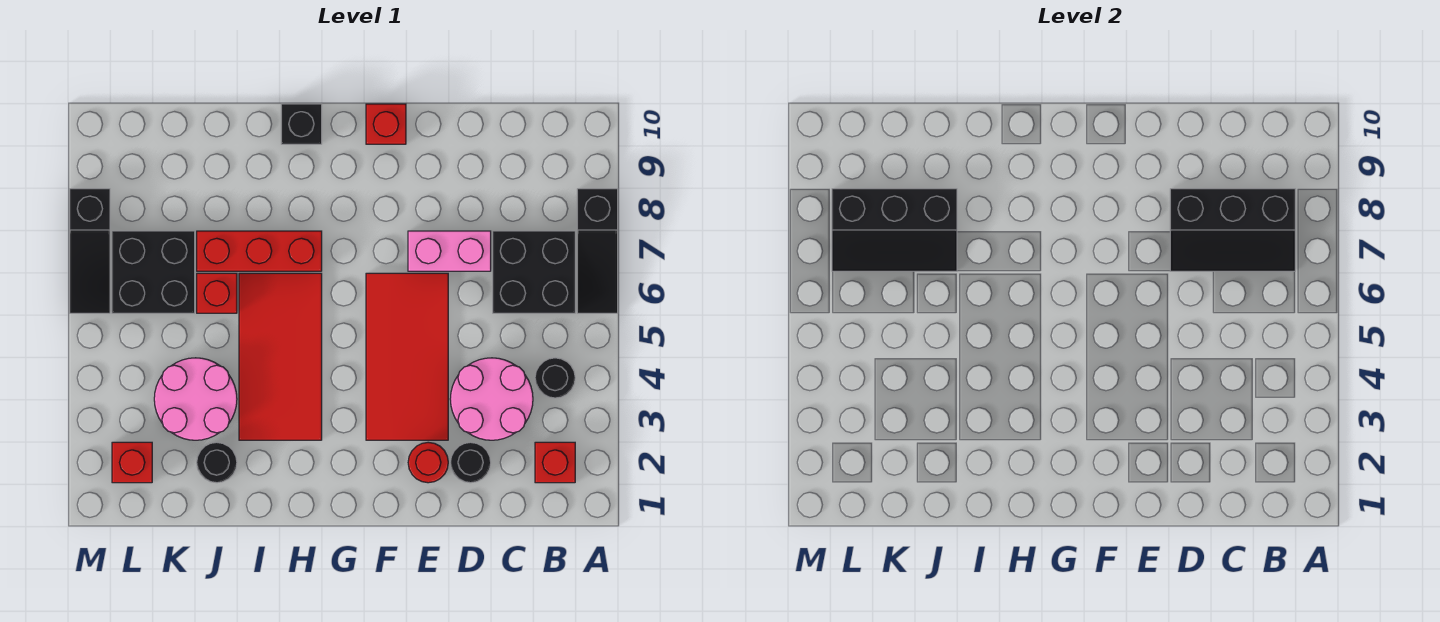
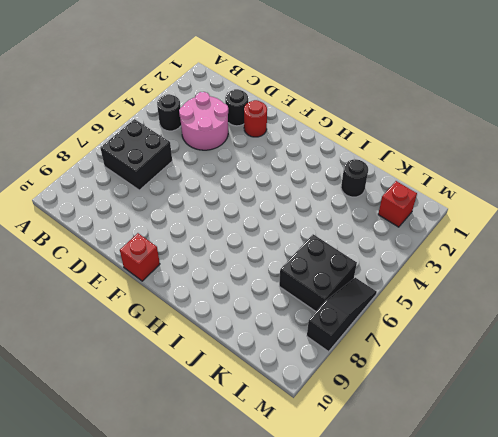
none -> black slope A6:A8 level 1 top 8
none -> red brick B2 level 1
none -> pink brick D7:E7 level 1

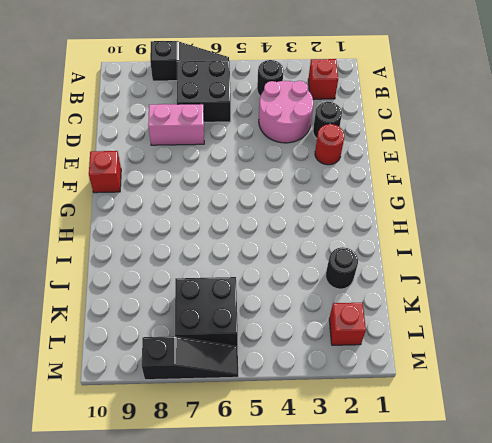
pink brick D7:D8 level 1 -> pink brick D7:E7 level 1
none -> red tile E3:F6 level 1
none -> red tile H3:I6 level 1
none -> red brick H7:J7 level 1

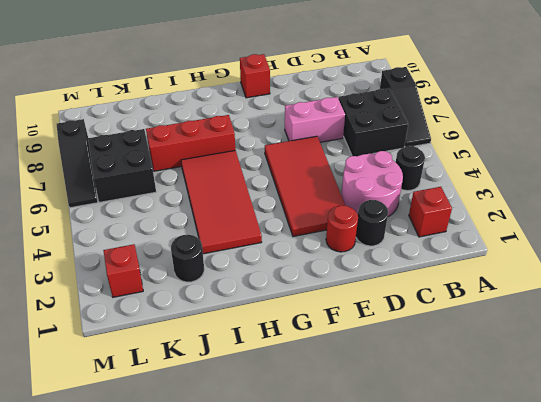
none -> black brick H10 level 1
none -> pink round brick J3:K4 level 1
none -> red brick J6 level 1

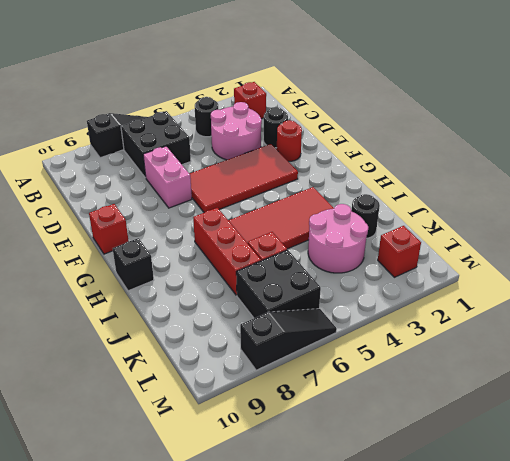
none -> black slope B7:D8 level 2 top 8
none -> black slope J7:L8 level 2 top 8

